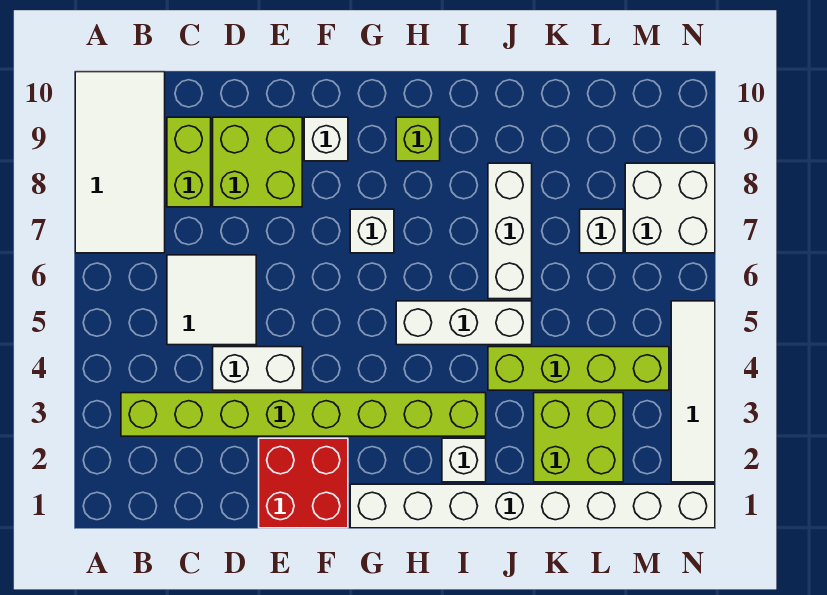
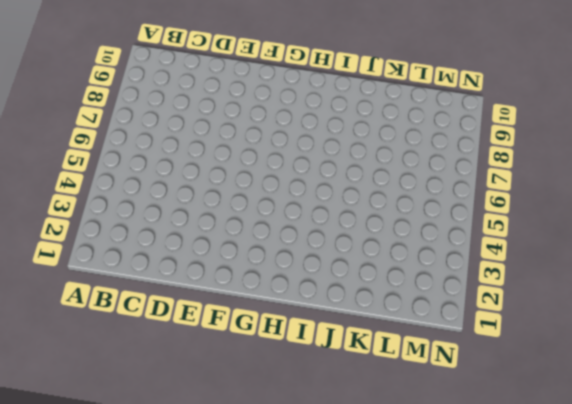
none -> white tile A7:B10 level 1
none -> lime brick B3:I3 level 1
none -> white tile C5:D6 level 1

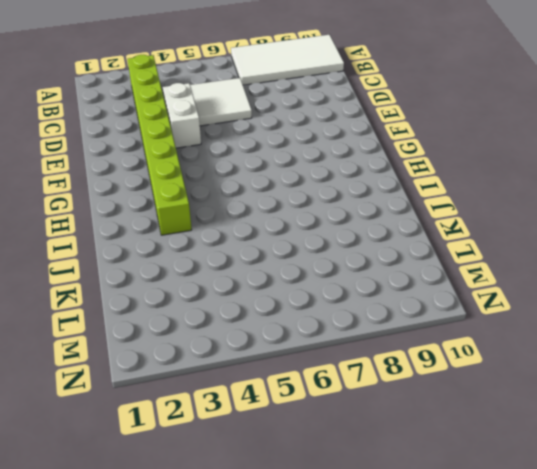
none -> lime brick C8:C9 level 1
none -> lime brick D8:E9 level 1
none -> red brick E1:F2 level 1

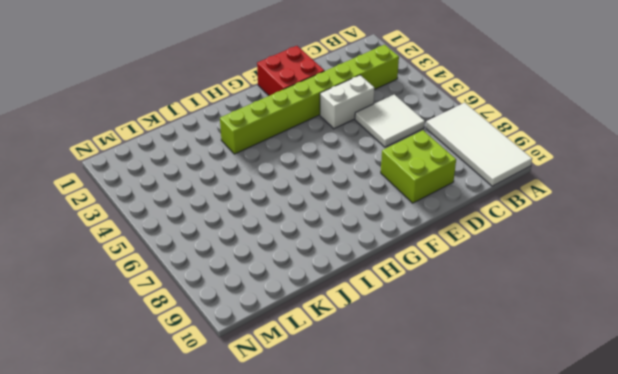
none -> lime brick C8:C9 level 1
none -> white brick F9 level 1
none -> white brick G1:N1 level 1

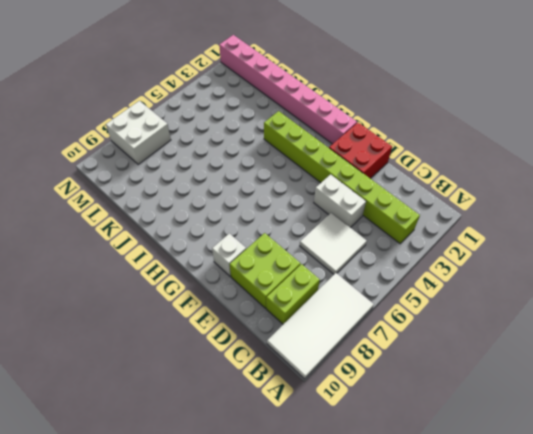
pink brick G1:N1 level 1 -> white brick G1:N1 level 1
none -> white brick G7 level 1
none -> white brick H5:J5 level 1
none -> lime brick H9 level 1

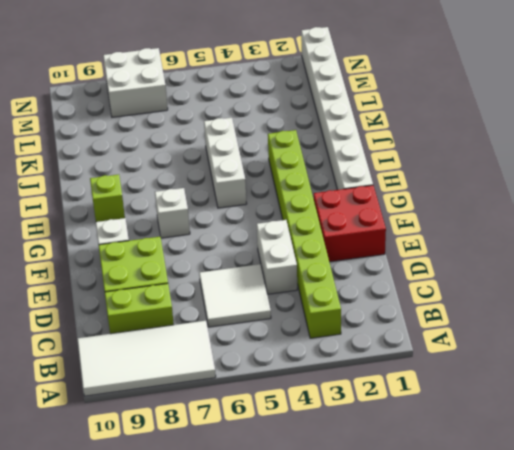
none -> white brick I2 level 1
none -> lime brick J4:M4 level 1
none -> white brick J6:J8 level 1

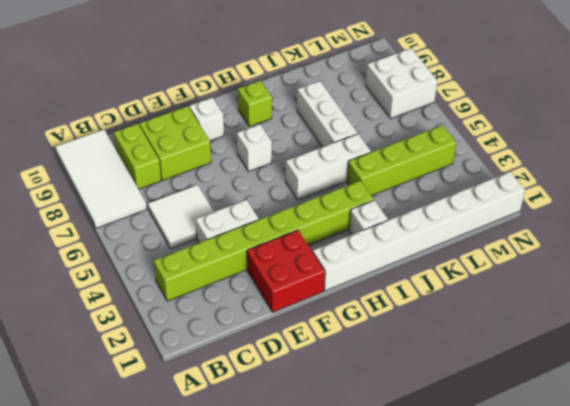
none -> lime brick K2:L3 level 1
none -> white brick L7 level 1
none -> white tile N2:N5 level 1

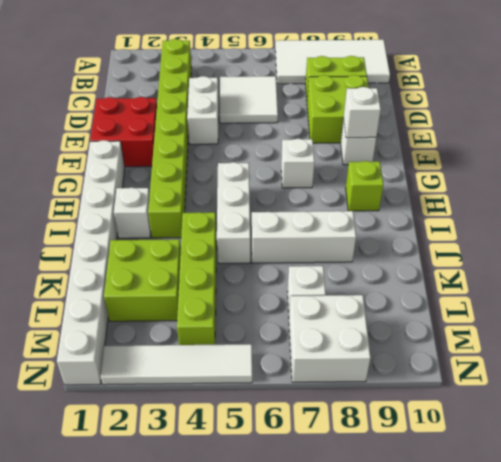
white brick F9 level 2 -> none

